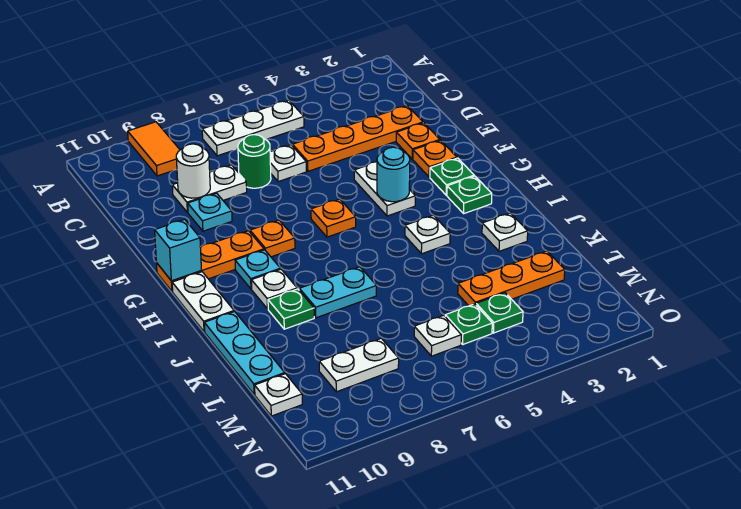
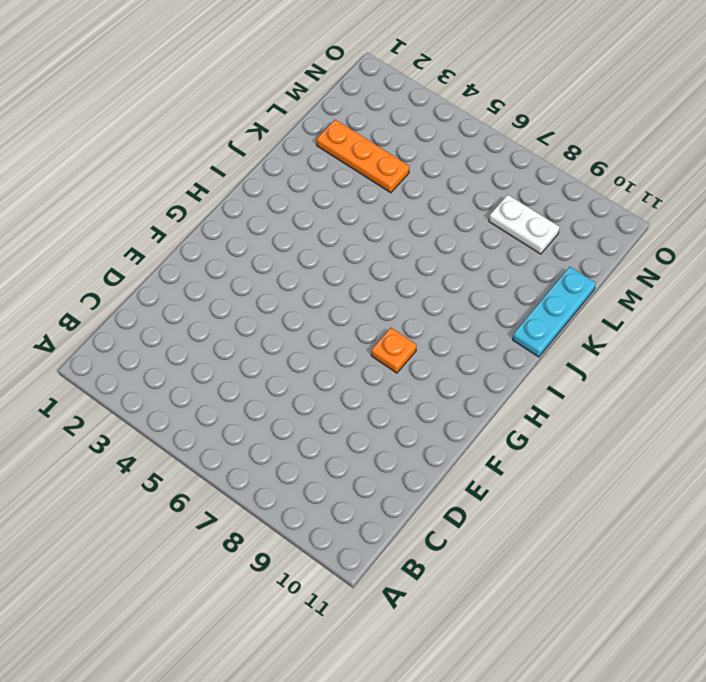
none -> orange tile A9:B9 level 1
none -> white plate B5:B7 level 1
none -> orange plate D2:D5 level 1
none -> white plate D6 level 1

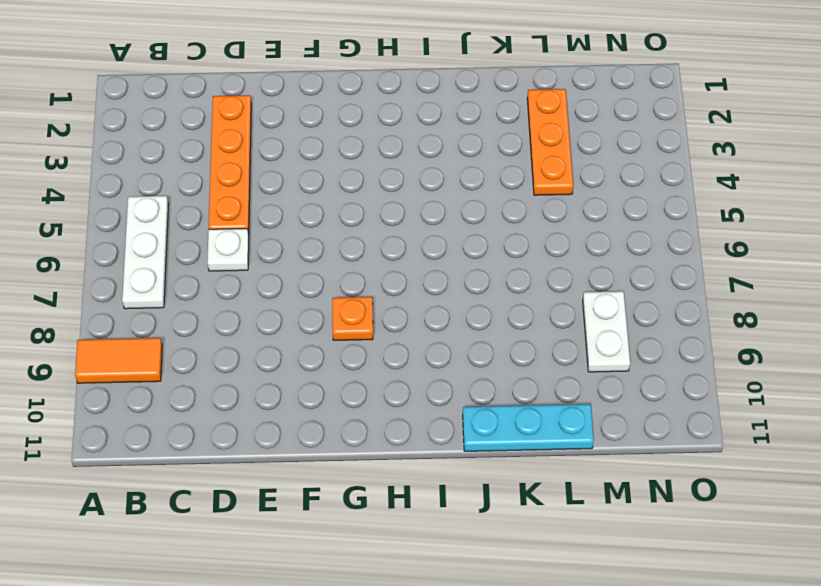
none -> green round brick D7 level 1
none -> white plate D8:D9 level 1
none -> orange plate E2 level 1
none -> cyan plate E9 level 1

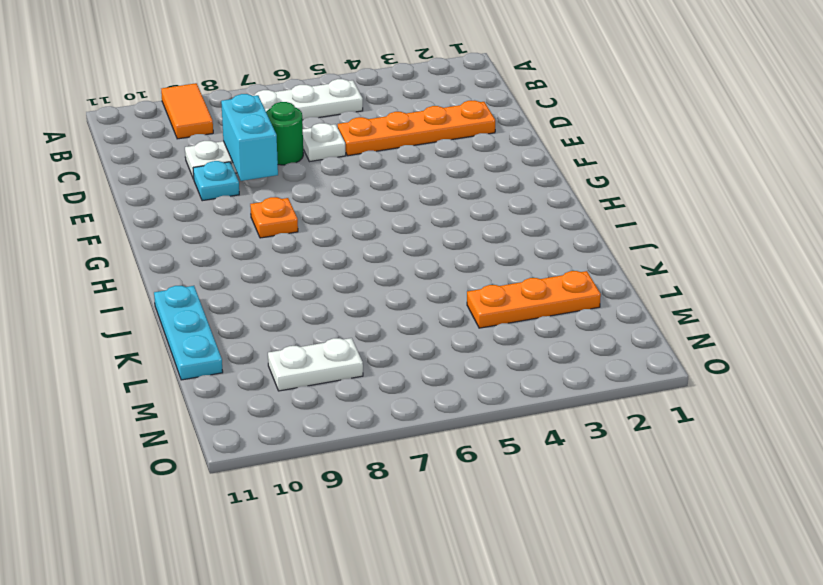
cyan brick D8:E8 level 2 -> none
none -> orange plate E2 level 1
none -> orange plate F2 level 1
none -> white plate F4:G4 level 1
none -> green plate G2 level 1

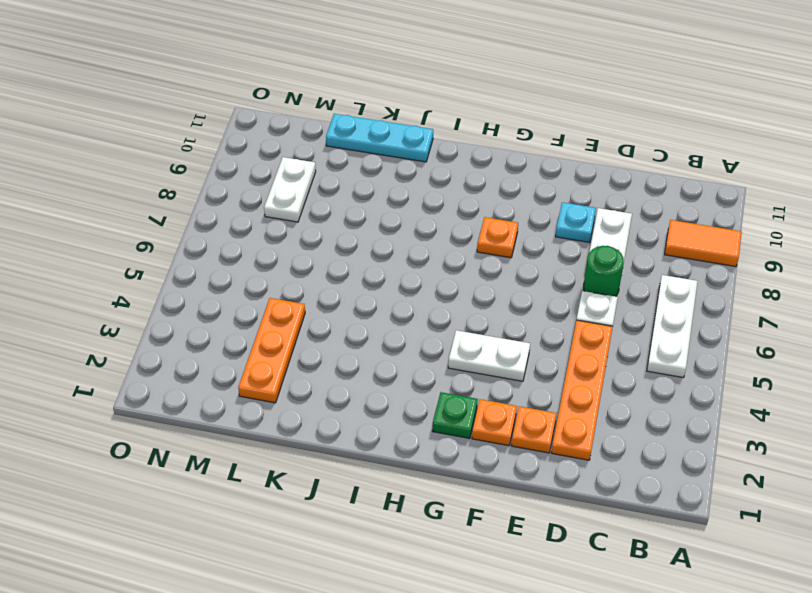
none -> orange plate G6 level 1
none -> orange plate G9:G11 level 1
none -> green plate H2 level 1
none -> cyan plate H9 level 1

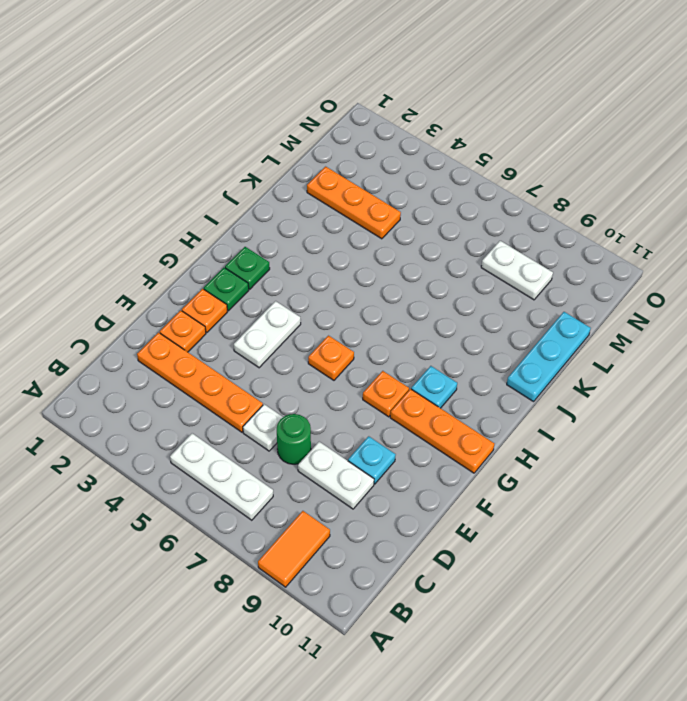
none -> white plate H11:I11 level 1
none -> white plate I4 level 1
none -> white plate I9 level 1
none -> white plate J2 level 1

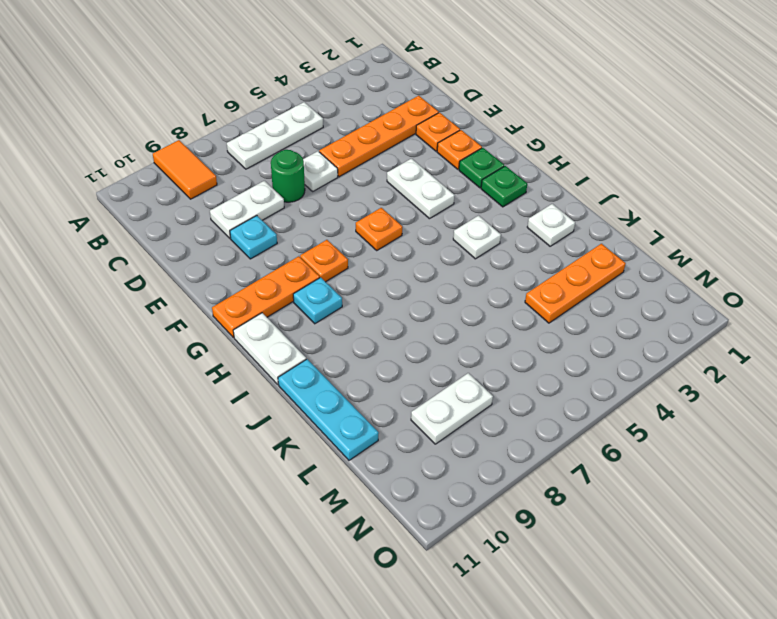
none -> white plate I9 level 1
none -> cyan plate J7:J8 level 1
none -> green plate J9 level 1
none -> green plate M4 level 1

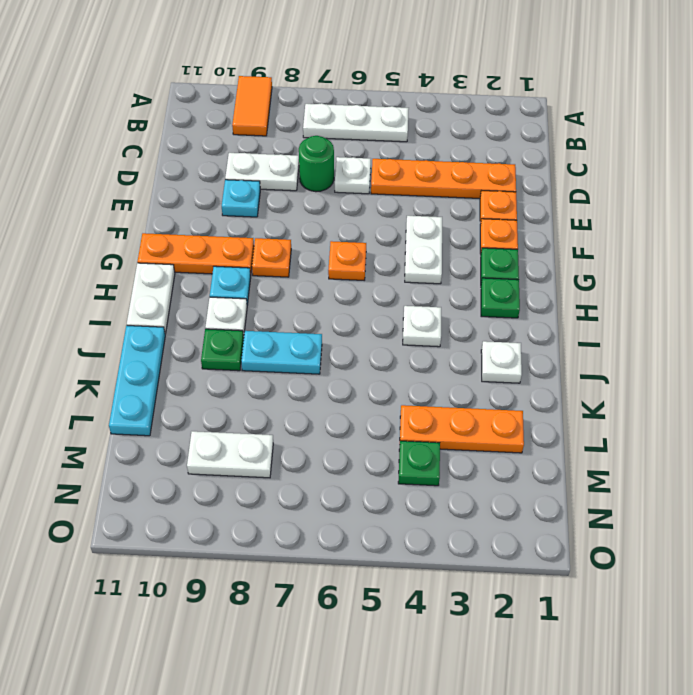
none -> green plate M5 level 1
none -> white plate M6 level 1
none -> white plate M11 level 1
none -> white round brick D9 level 2

